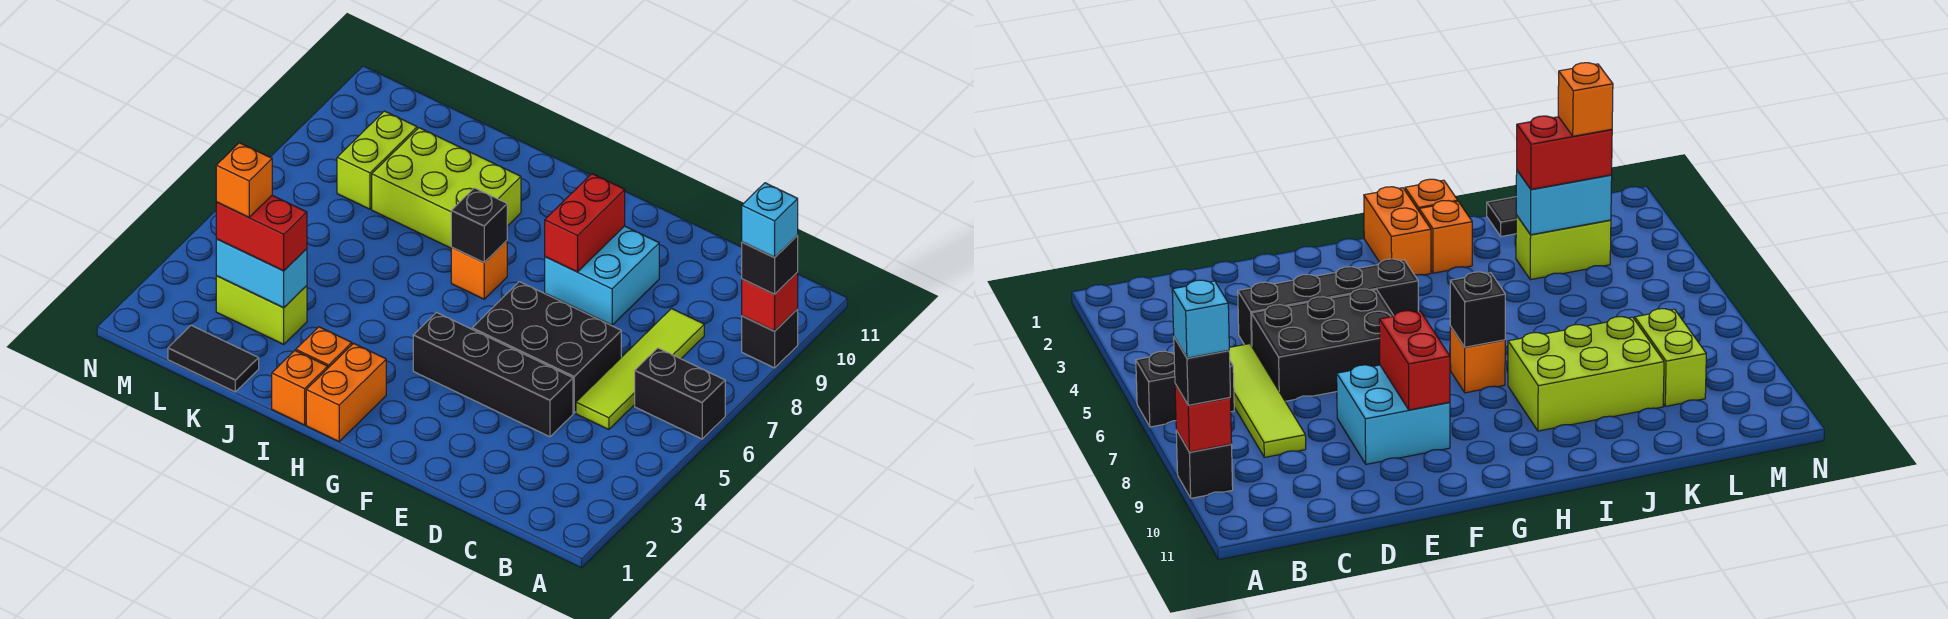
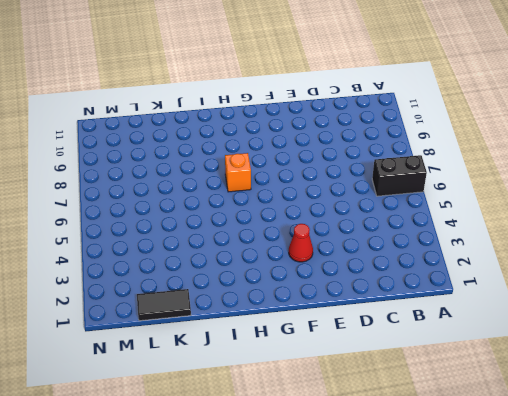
red cone F3 level 1 -> none
none -> black brick A9 level 1
none -> lime tile C5:C8 level 1
none -> black brick D4:G4 level 1

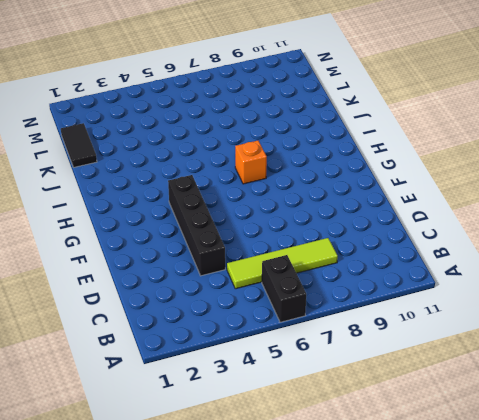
none -> black brick A9 level 1
none -> black brick D5:F6 level 1
none -> cyan brick E8:F9 level 1

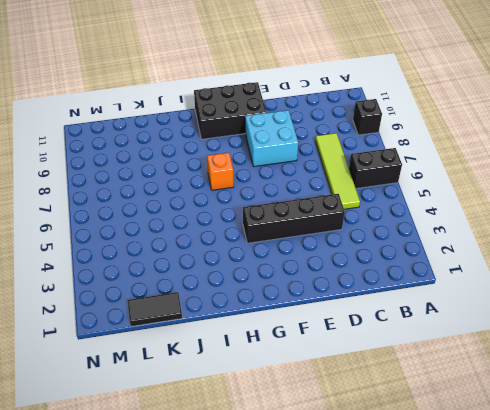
black brick F10:H11 level 1 -> black brick D5:F6 level 1
none -> orange brick H1:H2 level 1
none -> orange brick I1 level 1
none -> orange brick I2 level 1

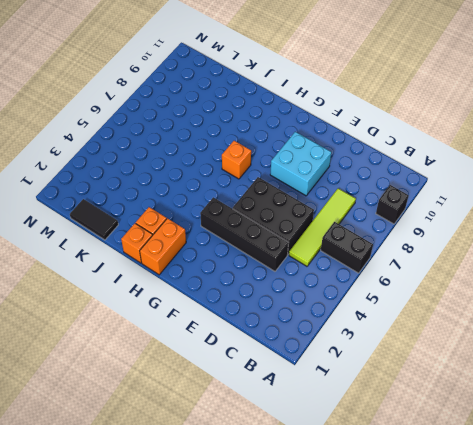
none -> lime brick I8:K9 level 1
none -> lime brick K3:L3 level 1
none -> lime brick L8:L9 level 1

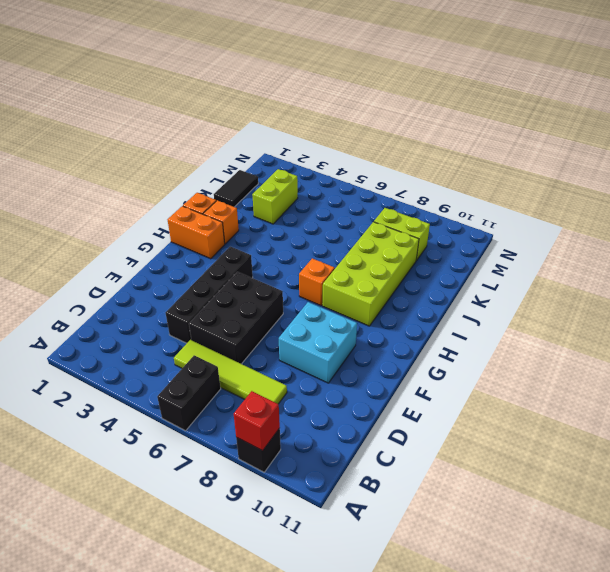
lime brick H8:K9 level 1 -> lime brick I8:K9 level 1
none -> red brick F8:F9 level 2
none -> black brick H7 level 2
none -> cyan brick K3:L3 level 2

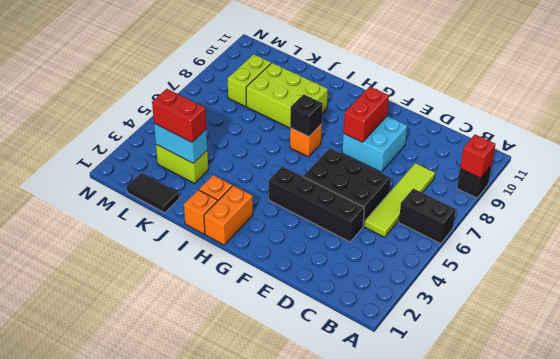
none -> black brick A9 level 3
none -> cyan brick A9 level 4
none -> orange brick L3 level 4

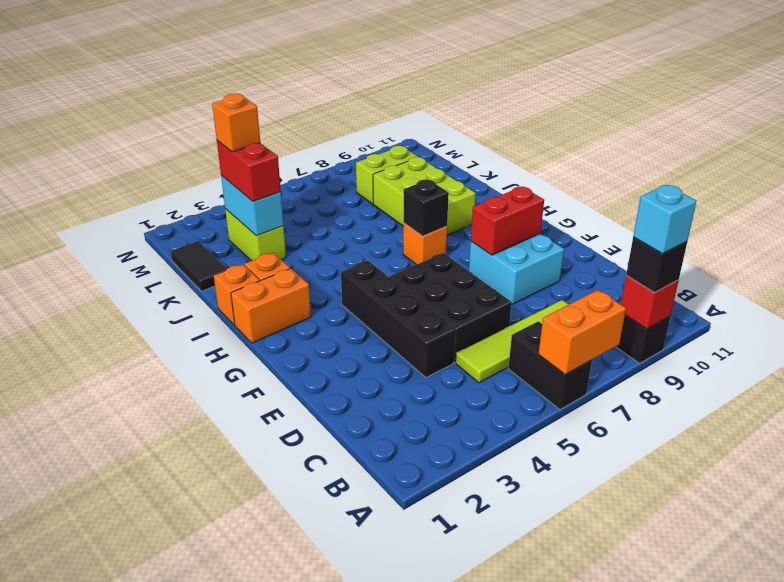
orange brick A6:A7 level 2 -> none

